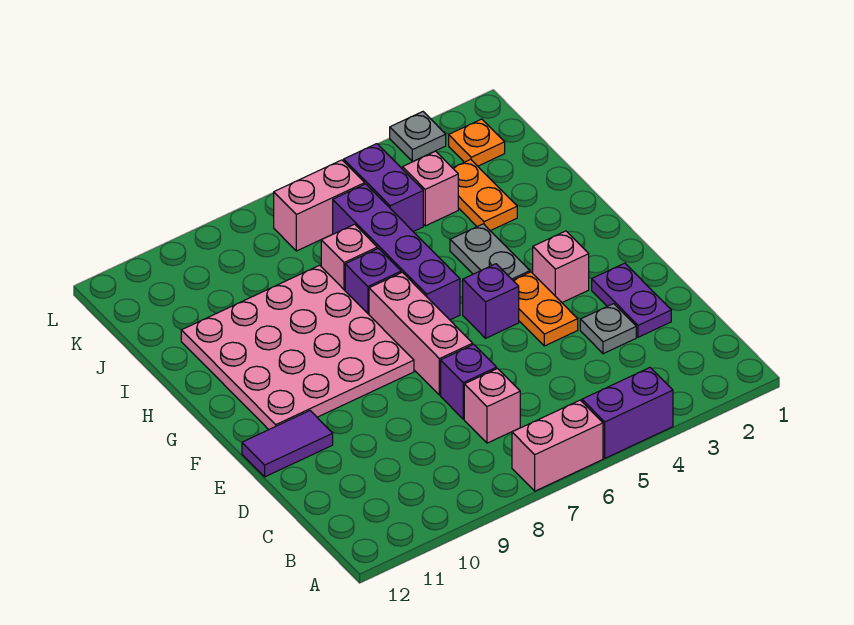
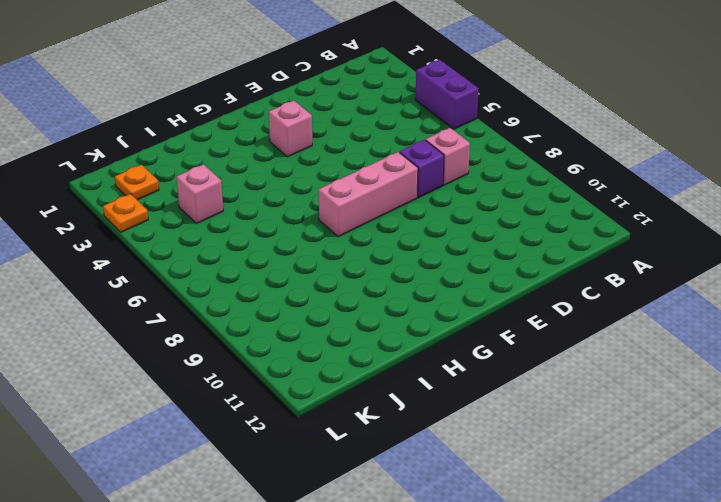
orange plate L3 level 1 -> grey plate L3 level 1
none -> pink brick A6:A7 level 1
none -> purple plate D2:E2 level 1
none -> grey plate D3 level 1

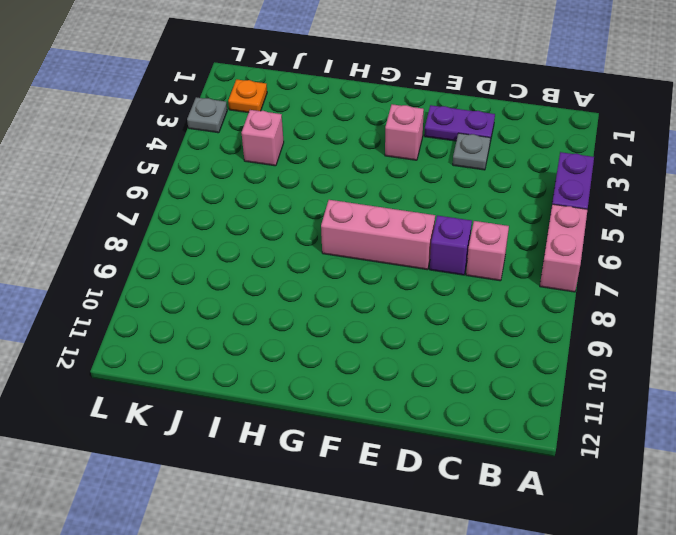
none -> orange plate E4:F4 level 1
none -> purple tile E11:E12 level 1
none -> purple brick F5 level 1

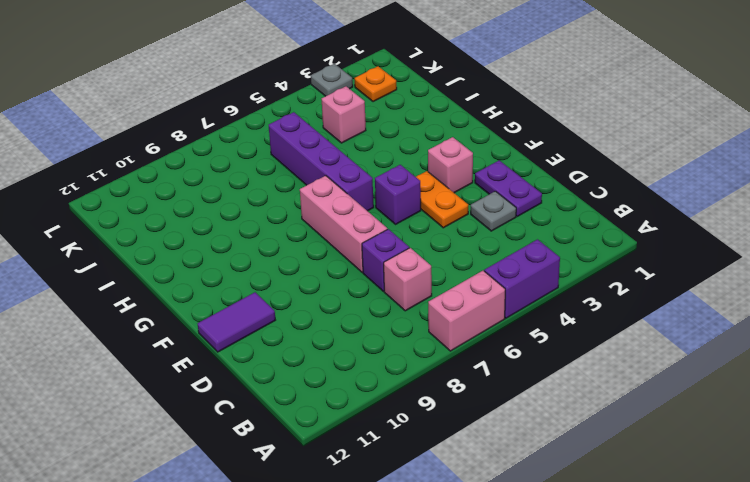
none -> pink plate F8:I11 level 1
none -> grey plate G4:H4 level 1
none -> purple brick H7 level 1

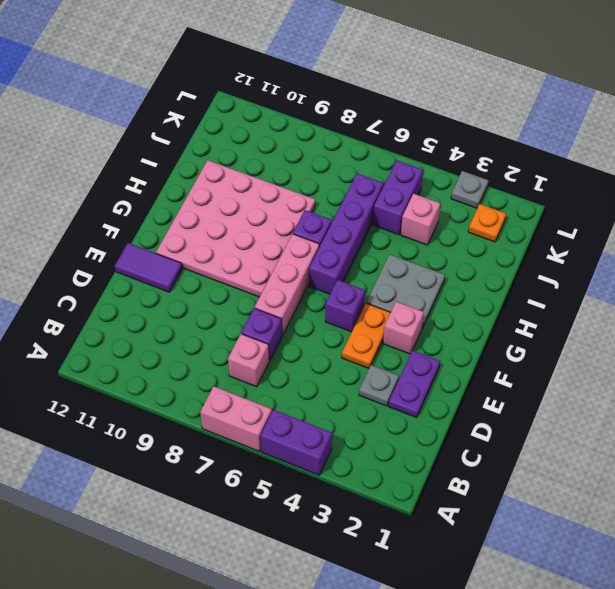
grey plate G3:H4 level 1 -> grey plate G4:H4 level 1
none -> orange plate I3:J3 level 1
none -> pink brick I7 level 1
none -> pink brick K6:K7 level 1

